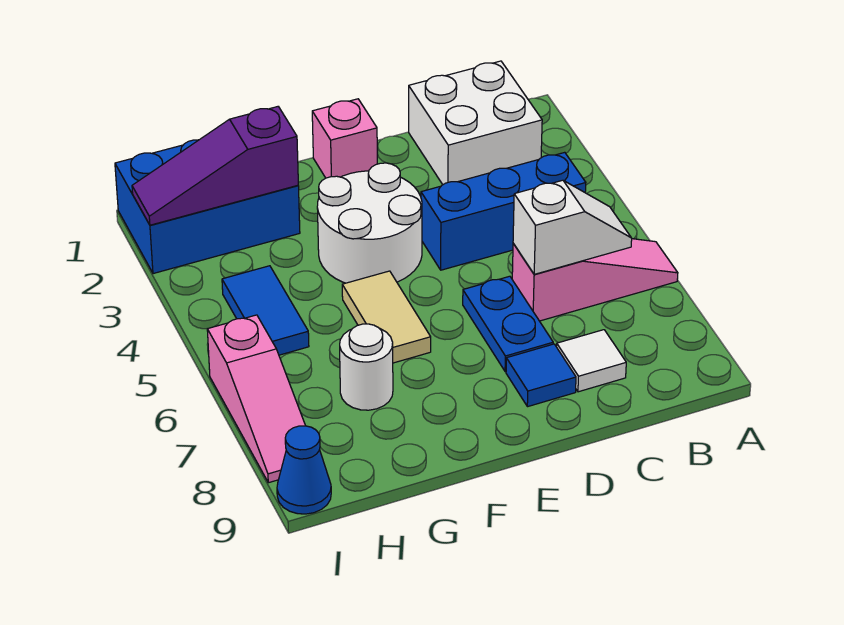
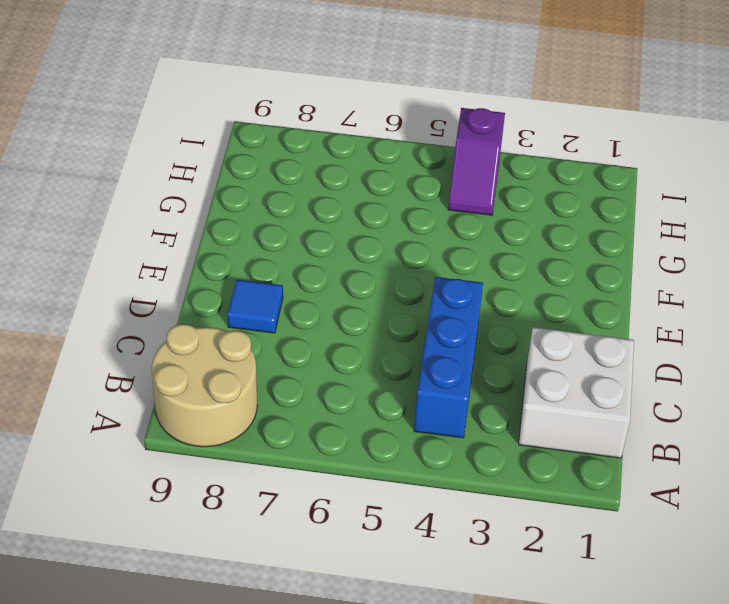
tan round brick A8:B9 level 1 -> none
purple slope H4:I4 level 1 top I -> blue tile H4:H5 level 1
none -> pink slope A6:C6 level 1 top C
none -> white tile C8 level 1
none -> blue plate D6:D7 level 1

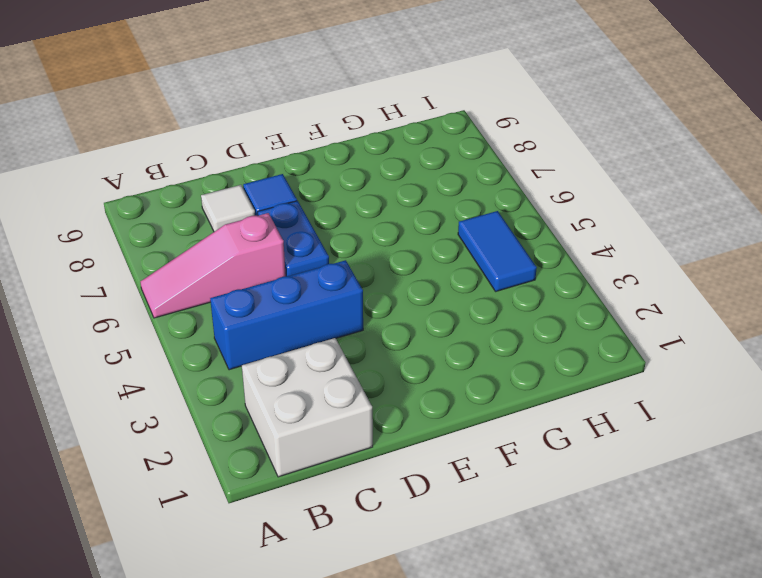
none -> pink brick E1 level 1
none -> white round brick E3:F4 level 1
none -> tan tile F5:F6 level 1

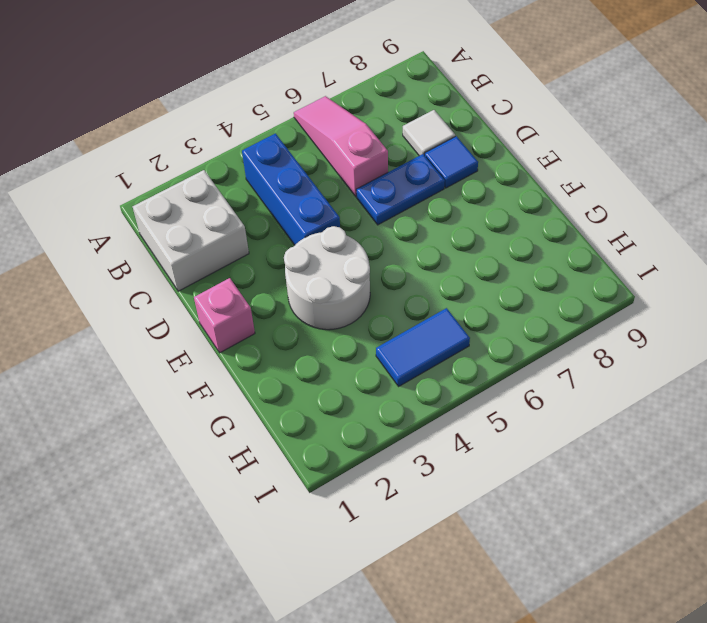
none -> tan tile F5:F6 level 1
none -> blue brick G1:I2 level 1
none -> white round brick G7 level 1

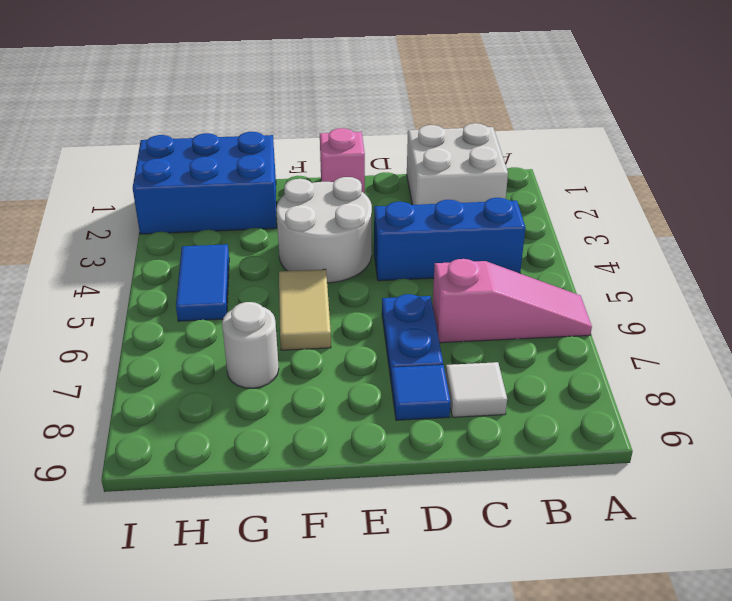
none -> pink slope I6:I8 level 1 top 6
none -> blue cone I9 level 1
none -> white slope B6:C6 level 2 top C

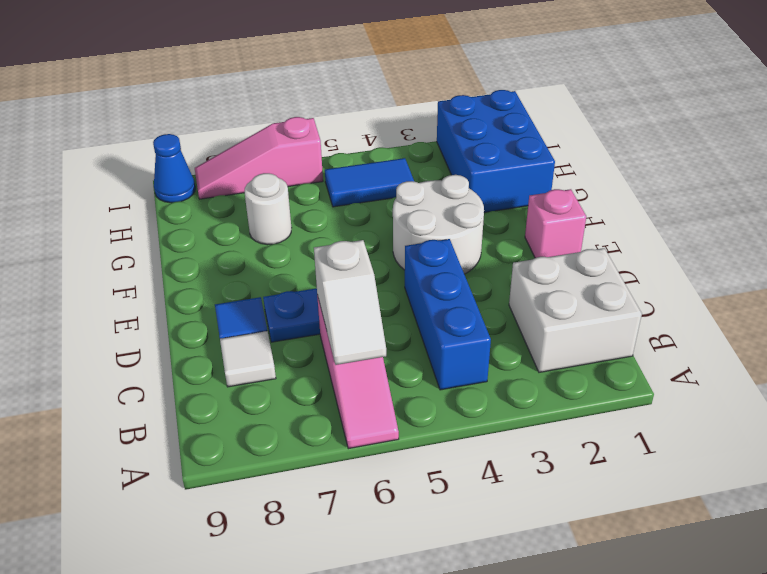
none -> tan tile F5:F6 level 1
none -> purple slope G2:I2 level 2 top G

